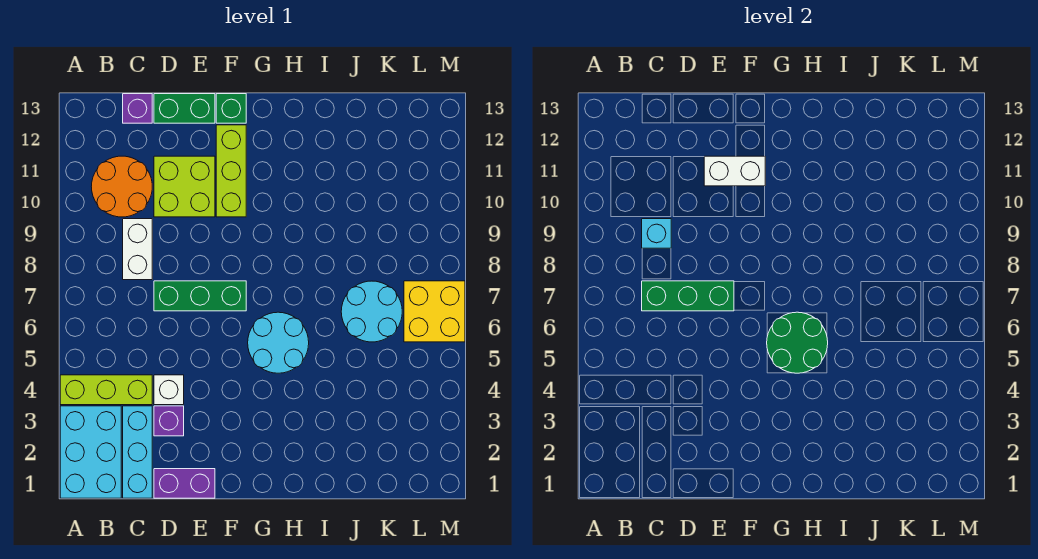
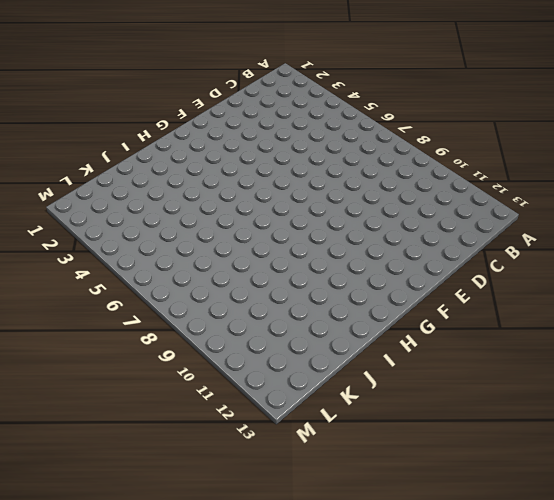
none -> cyan brick A1:B3 level 1
none -> lime brick A4:C4 level 1
none -> orange round brick B10:C11 level 1

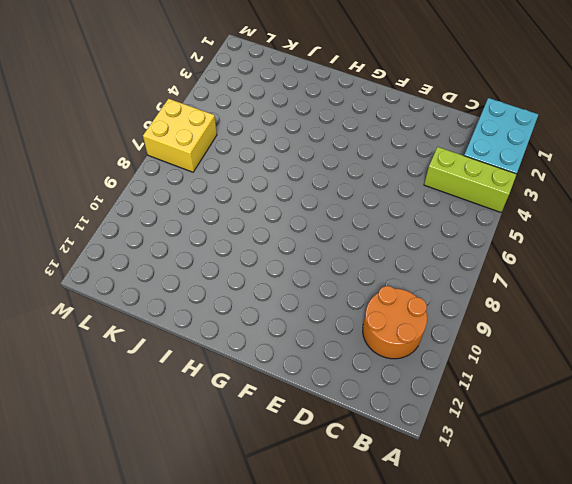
none -> cyan brick C1:C3 level 1
none -> white brick C8:C9 level 1
none -> purple brick C13 level 1

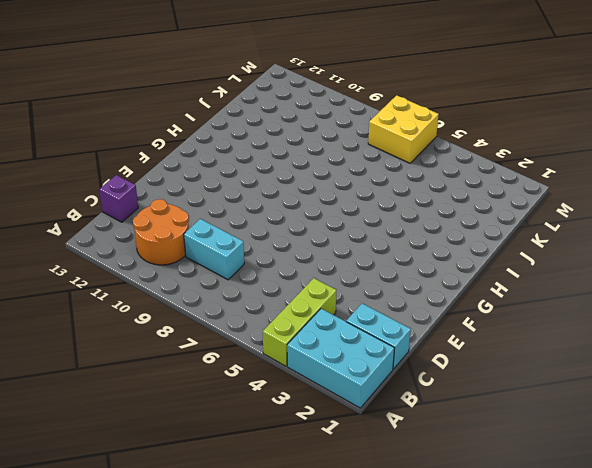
cyan brick C1:C2 level 1 -> cyan brick C1:C3 level 1
cyan brick C8:C9 level 1 -> white brick C8:C9 level 1
none -> purple brick D1:E1 level 1
none -> purple brick D3 level 1
none -> white brick D4 level 1

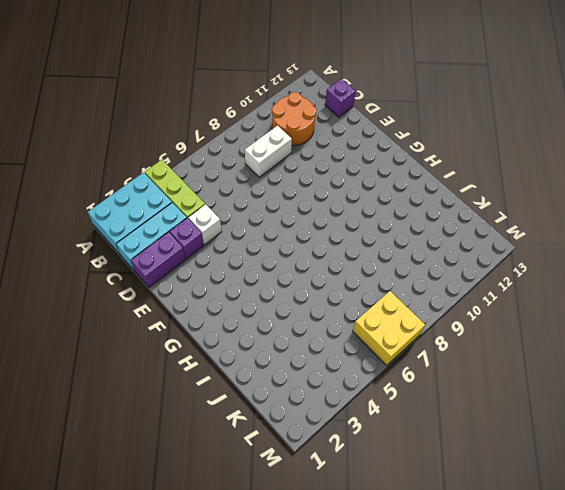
purple brick D1:D2 level 1 -> purple brick D1:E1 level 1
none -> green brick D7:F7 level 1
none -> lime brick D10:E11 level 1
none -> green brick D13:E13 level 1

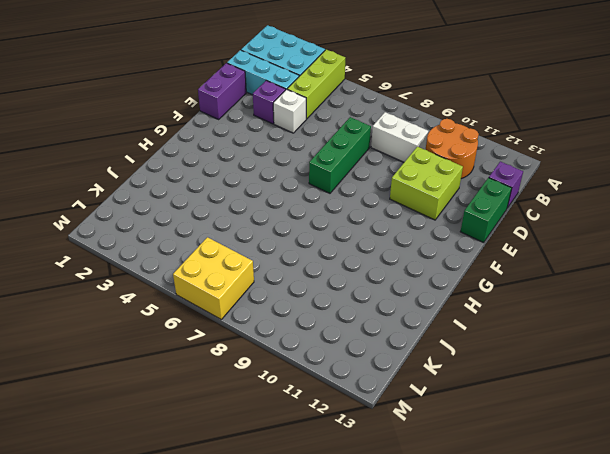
none -> lime brick F10:F12 level 1
none -> green brick F13 level 1
none -> cyan round brick G5:H6 level 1

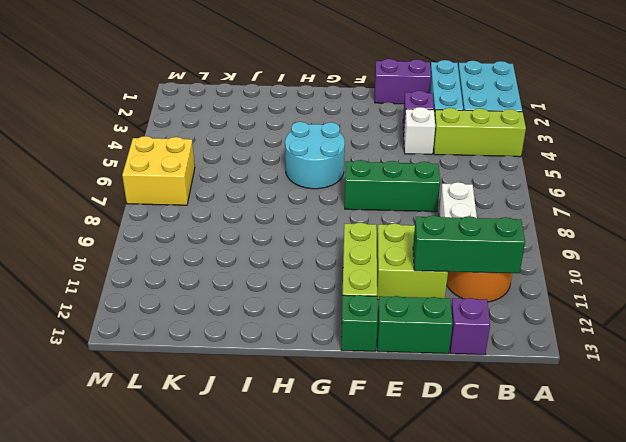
green brick B11:D11 level 2 -> green brick C7:E7 level 2
none -> cyan round brick J6:K7 level 1
none -> cyan brick C9 level 2
none -> white brick E11:F11 level 2

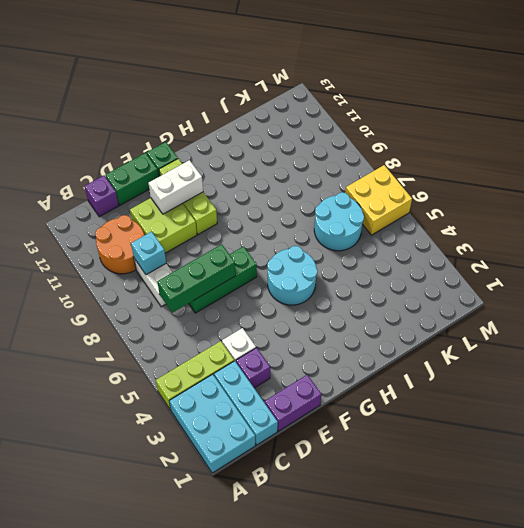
none -> green round brick G5:H6 level 2

